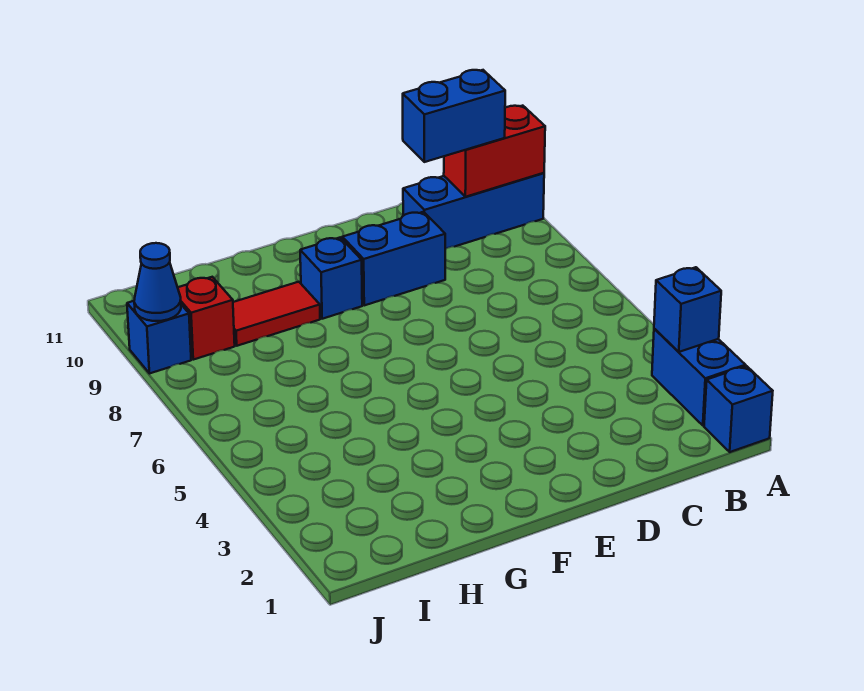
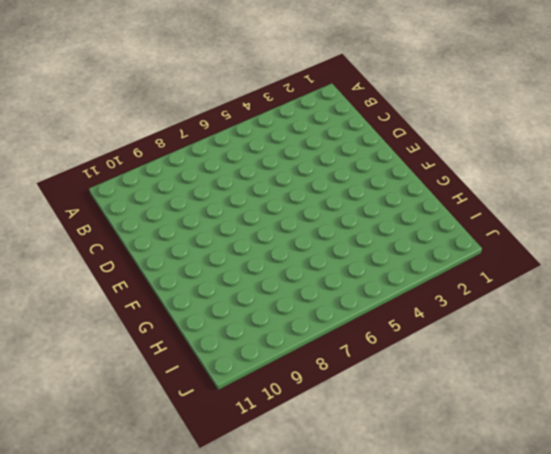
none -> blue brick A1 level 1
none -> blue brick A2:A3 level 1
none -> blue brick A10:C10 level 1

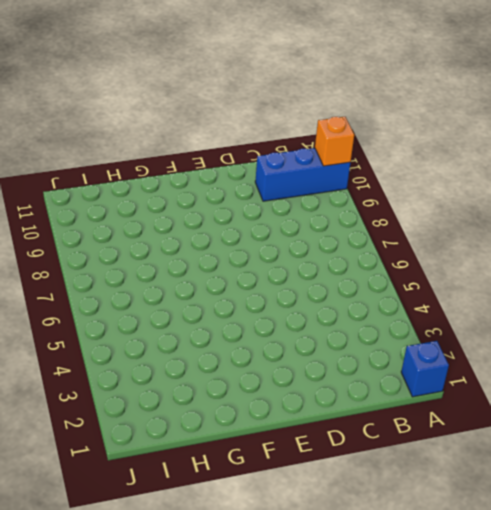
orange brick A10 level 2 -> red brick A10:B10 level 2
none -> blue brick A2:A3 level 1
none -> blue brick D9:E9 level 1
none -> blue brick F9 level 1

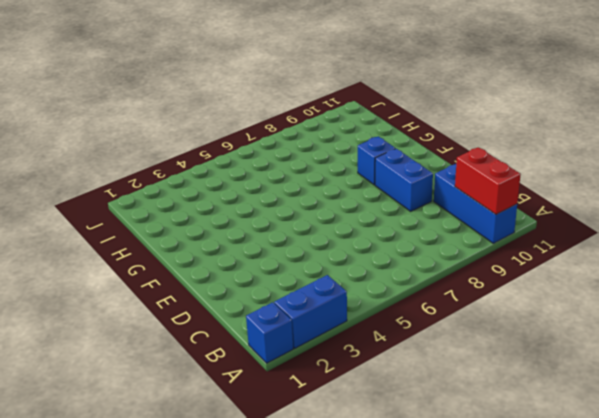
none -> red tile G9:H9 level 1
none -> red brick I9 level 1
none -> blue brick J9 level 1

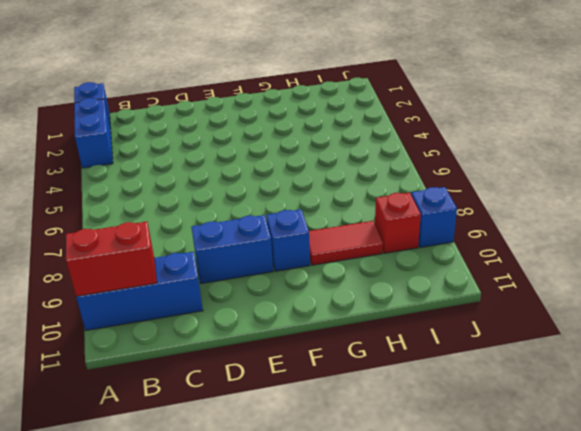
none -> blue brick A3 level 2
none -> blue cone J9 level 2
none -> blue brick B10:C10 level 3

